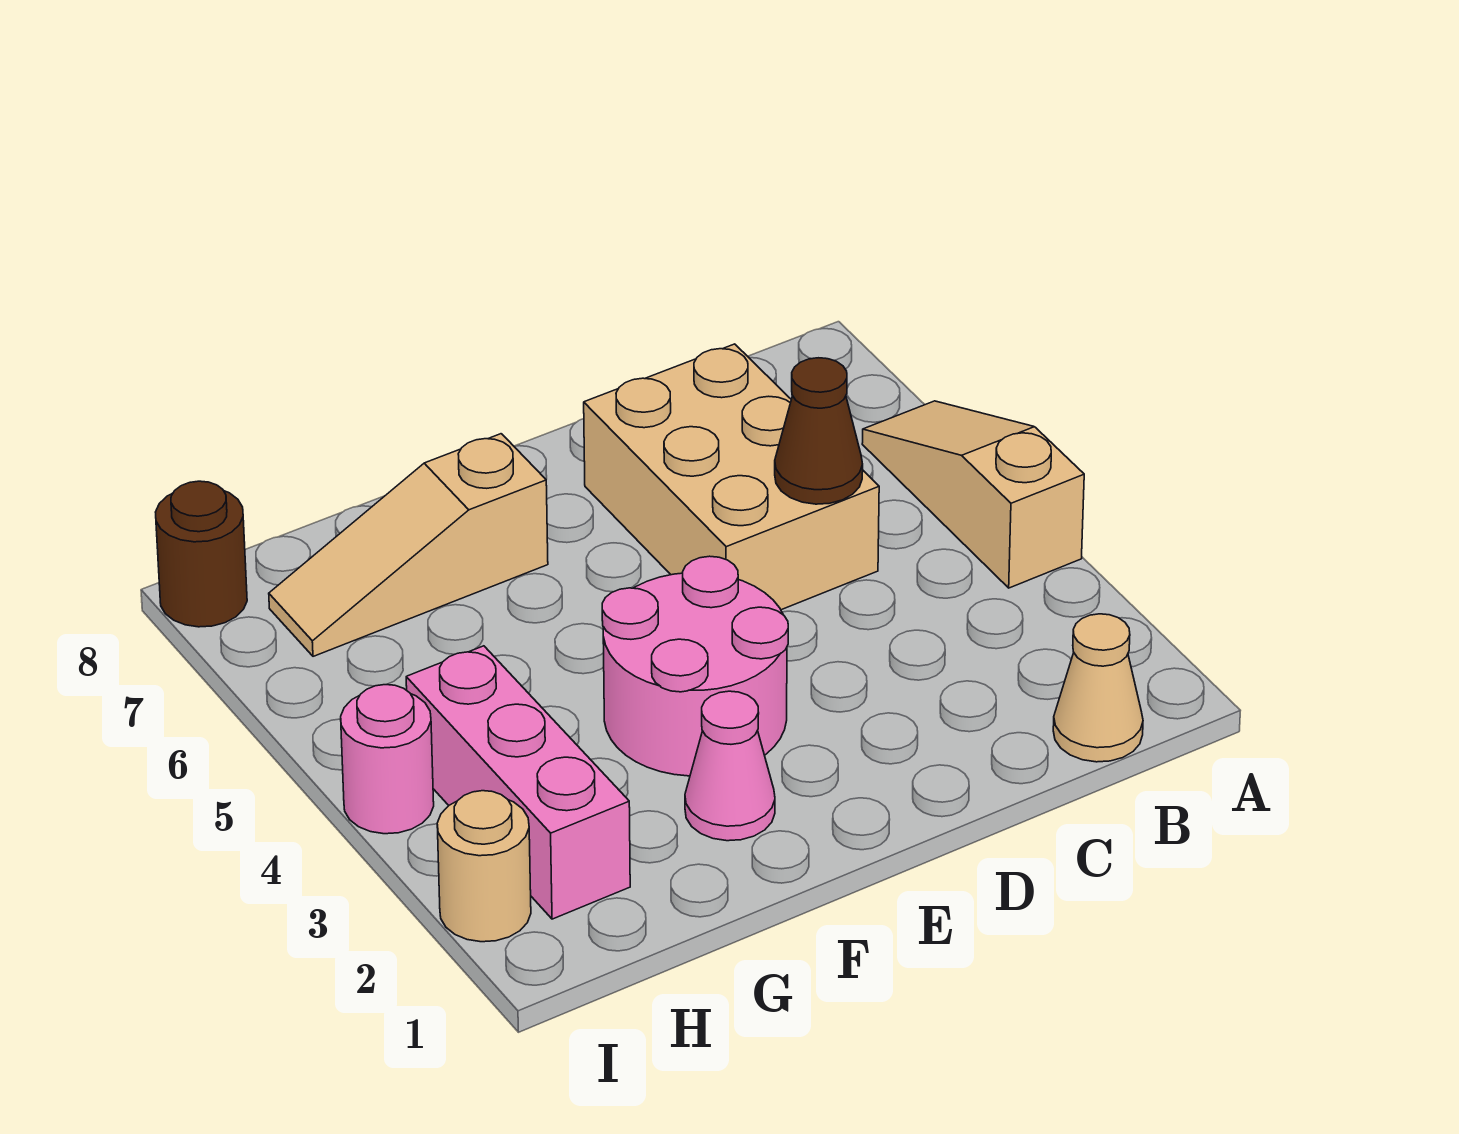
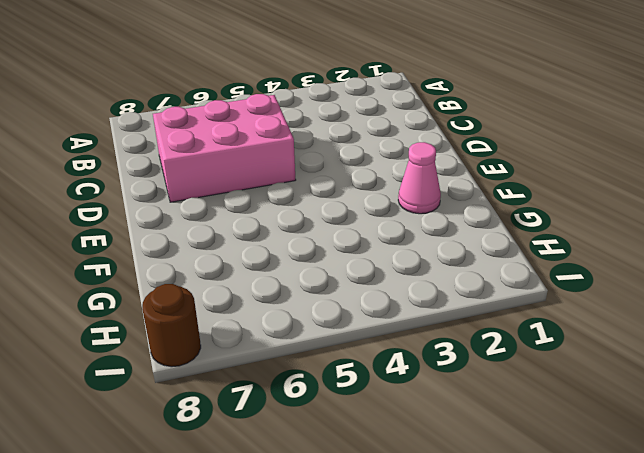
pink brick C5:D7 level 1 -> tan brick C5:D7 level 1
none -> tan slope A4:A6 level 1 top 4
none -> tan cone B1 level 1

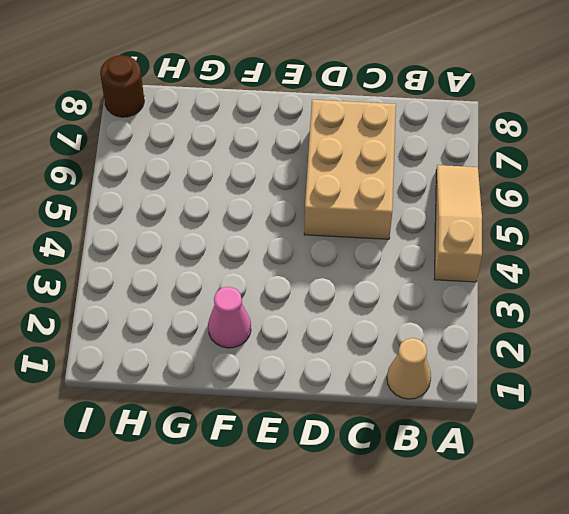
none -> pink round brick E3:F4 level 1
none -> tan slope F7:H7 level 1 top F

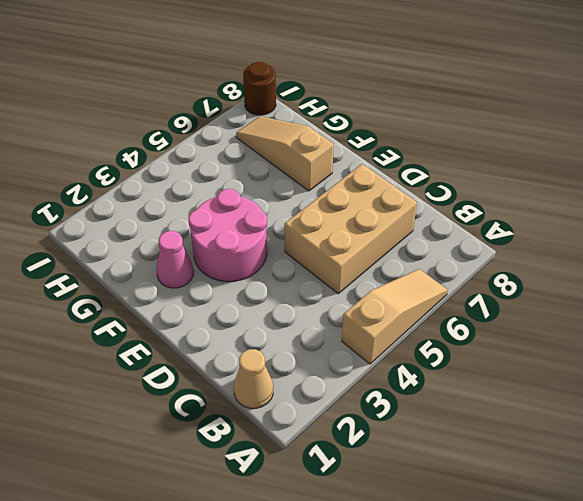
none -> pink brick H2:H4 level 1
none -> tan round brick I2 level 1

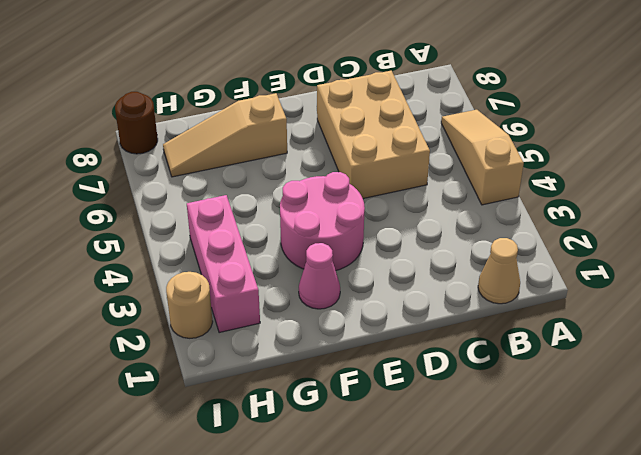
none -> pink round brick I4 level 1
none -> brown cone C5 level 2

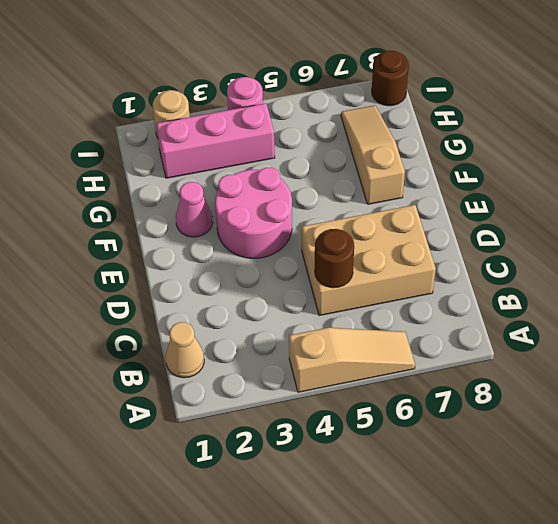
brown round brick C5 level 2 -> brown cone C5 level 2

